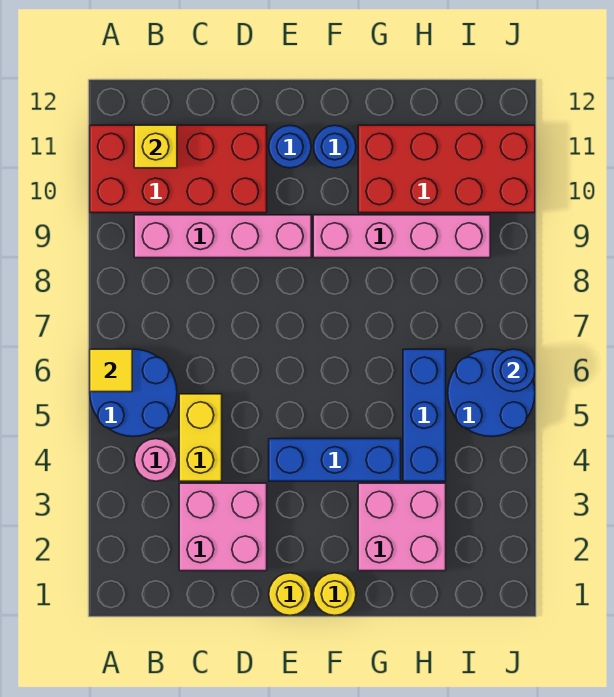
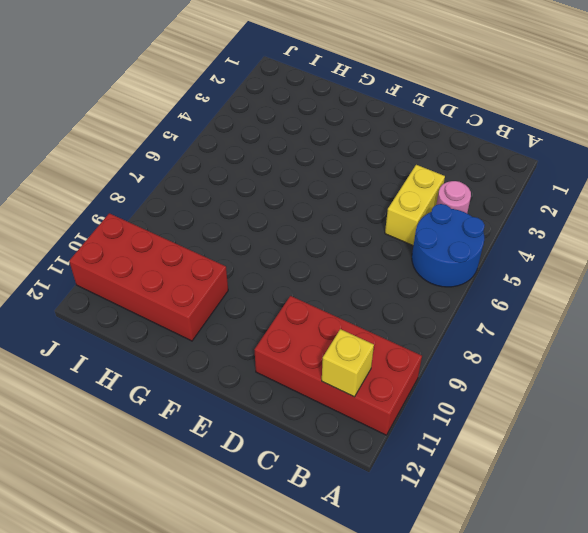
none -> pink brick B9:E9 level 1
none -> pink brick C2:D3 level 1
none -> yellow round brick E1 level 1

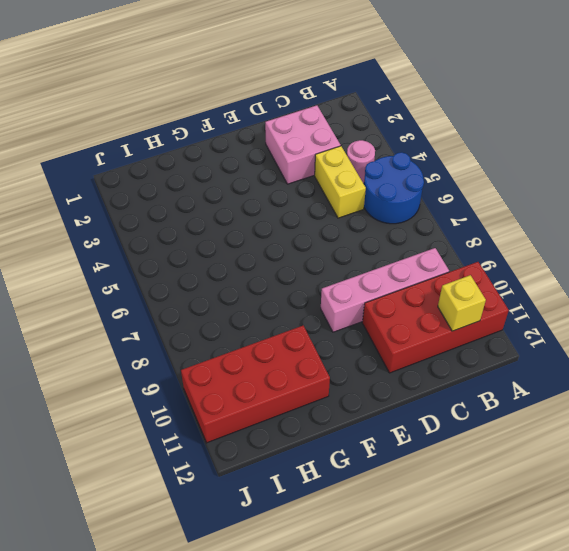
none -> yellow round brick E1 level 1
none -> blue brick E4:G4 level 1
none -> blue round brick E11 level 1

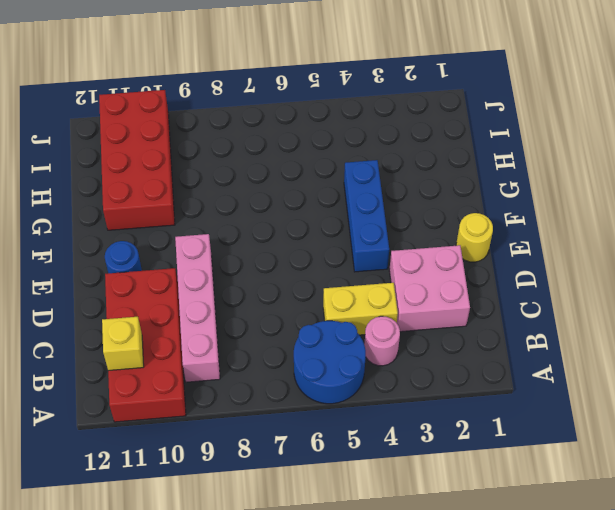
none -> yellow round brick F1 level 1
none -> pink brick F9:I9 level 1
none -> blue round brick F11 level 1

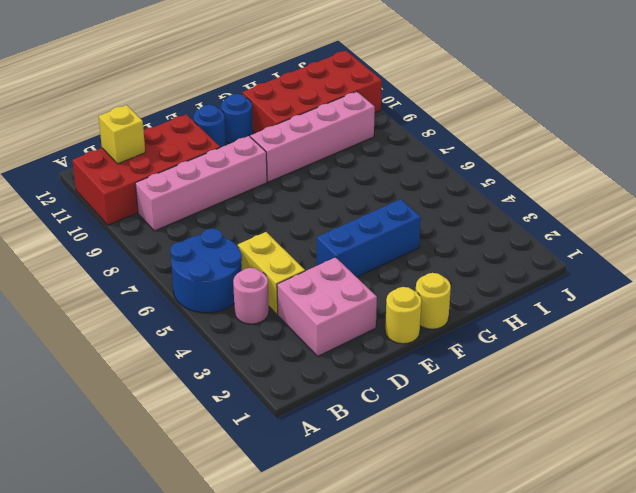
none -> pink brick G2:H3 level 1
none -> blue brick H4:H6 level 1
none -> blue round brick I5:J6 level 1

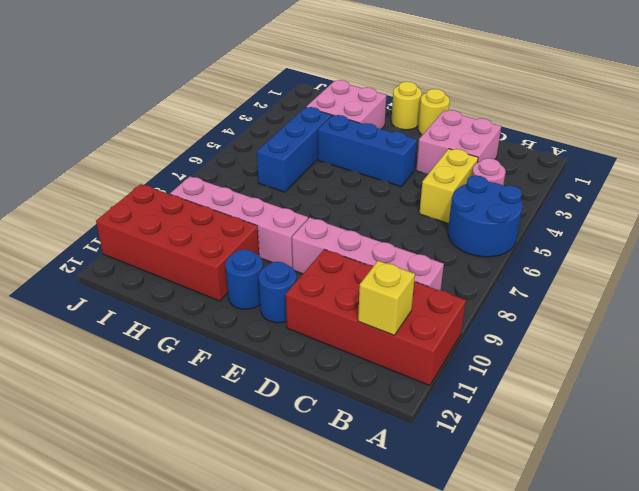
none -> blue round brick I5:J6 level 1
none -> yellow tile A6 level 2
none -> blue round brick J6 level 2

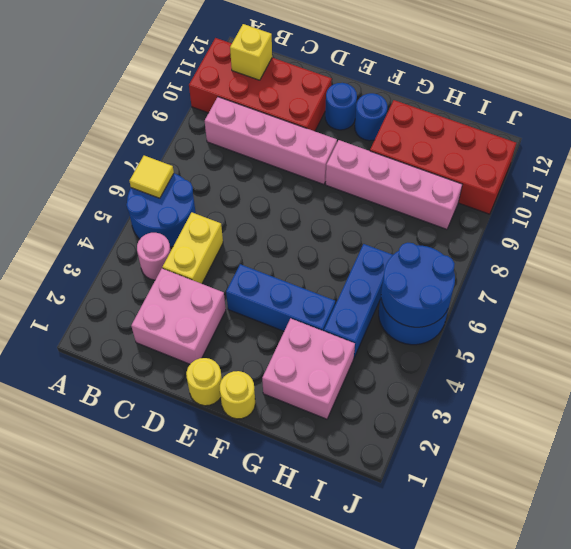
blue round brick I5:J6 level 2 -> blue round brick J6 level 2

